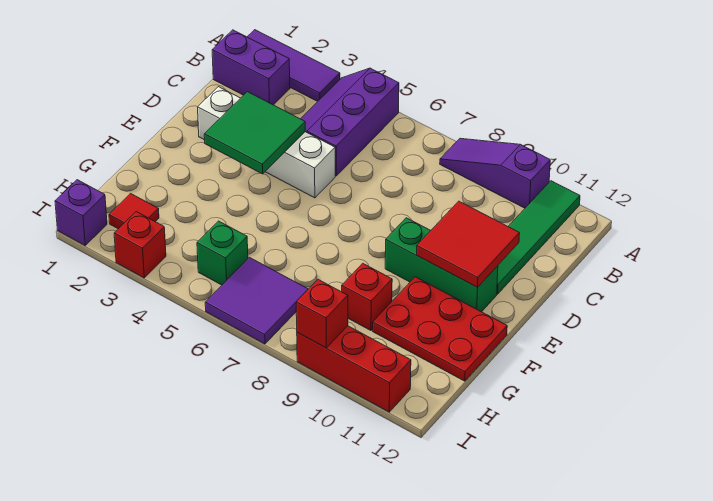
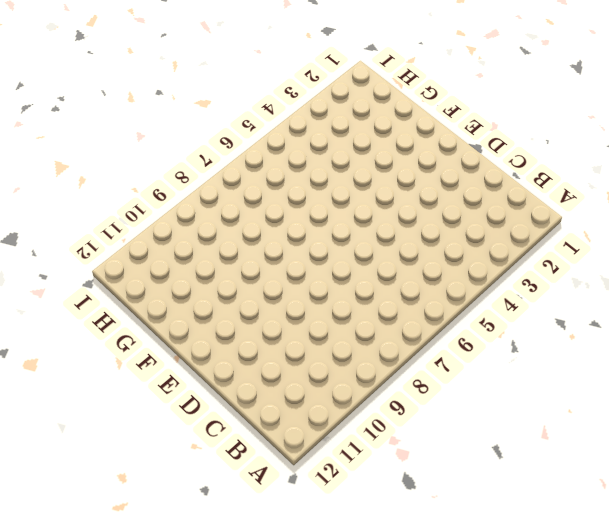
none -> purple tile A1:A3 level 1
none -> purple slope A4:C5 level 1 top 5
none -> purple slope A8:A10 level 1 top 10

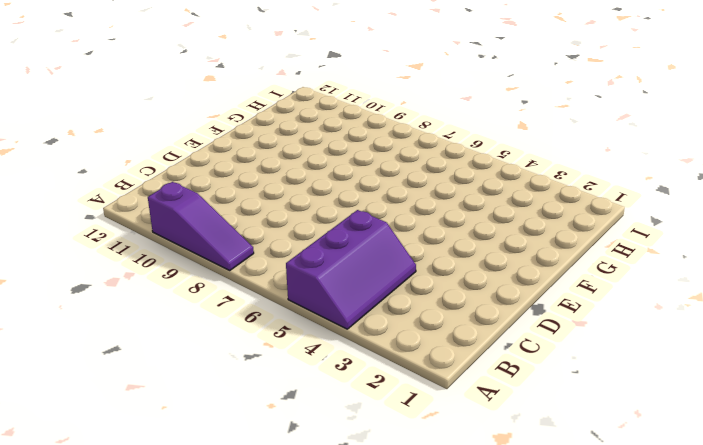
none -> purple tile A1:A3 level 1
none -> green tile A11:D11 level 1
none -> purple brick B1:B2 level 1

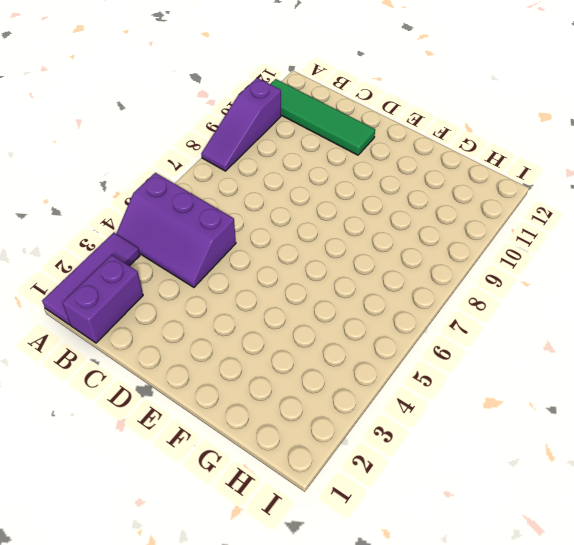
none -> white brick D2:D5 level 1
none -> green brick E9:E11 level 1
none -> red plate F10:G12 level 1

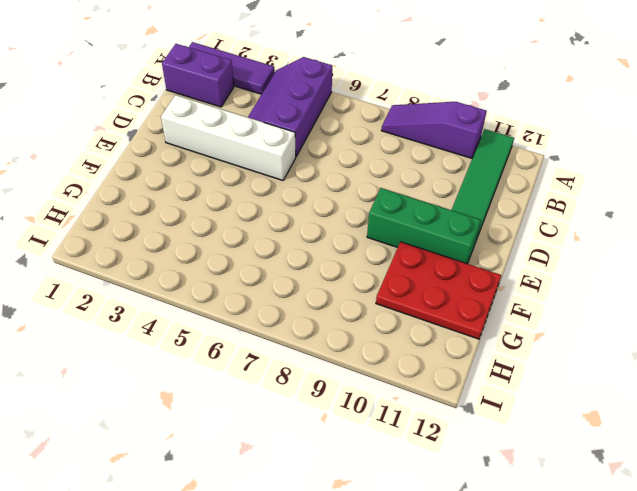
none -> red brick G9 level 1
none -> red tile H2 level 1
none -> green brick H5 level 1

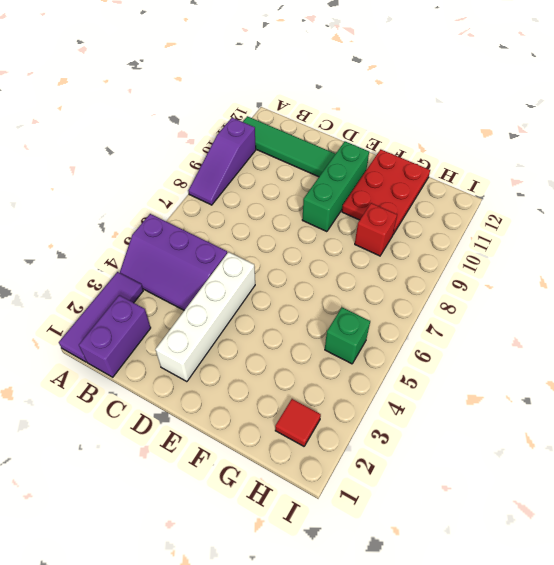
none -> purple tile H6:I7 level 1
none -> purple brick I1 level 1
none -> red brick I3 level 1

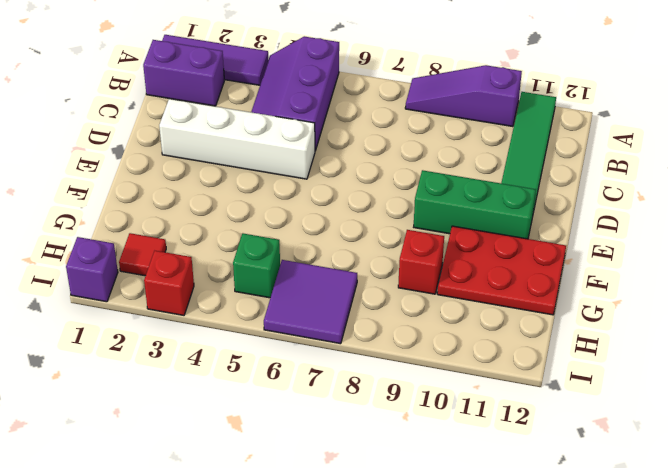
none -> red brick I9:I11 level 1
none -> green tile D3:E4 level 2
none -> red tile D10:E11 level 2

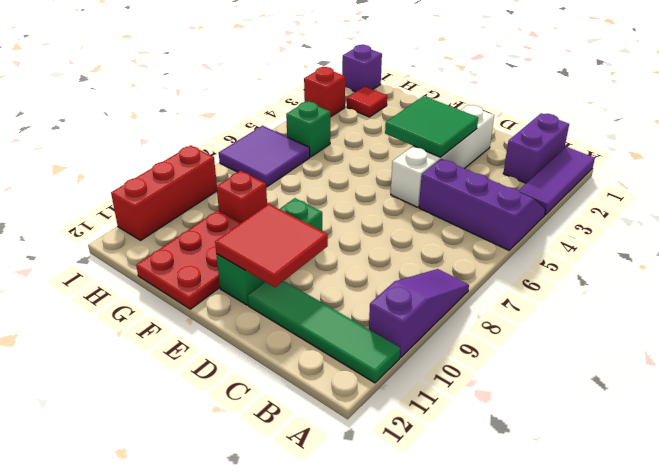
none -> red brick I9 level 2

